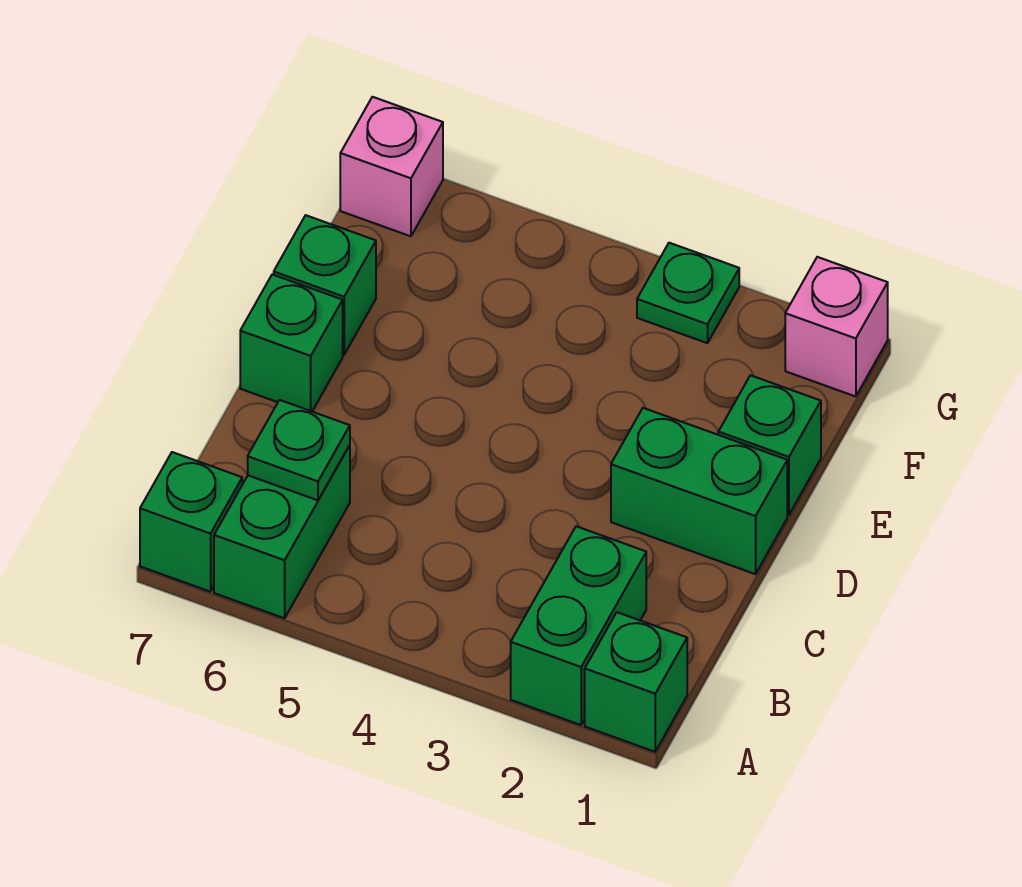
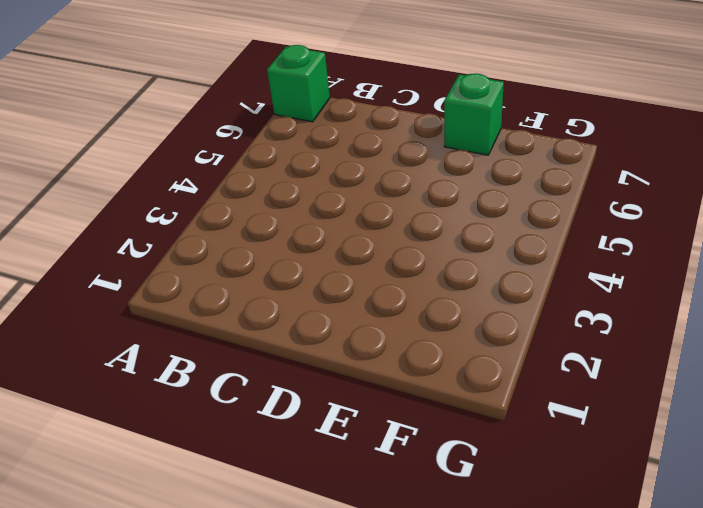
none -> green brick A1 level 1
none -> green brick A2:B2 level 1
none -> green brick A6:B6 level 1

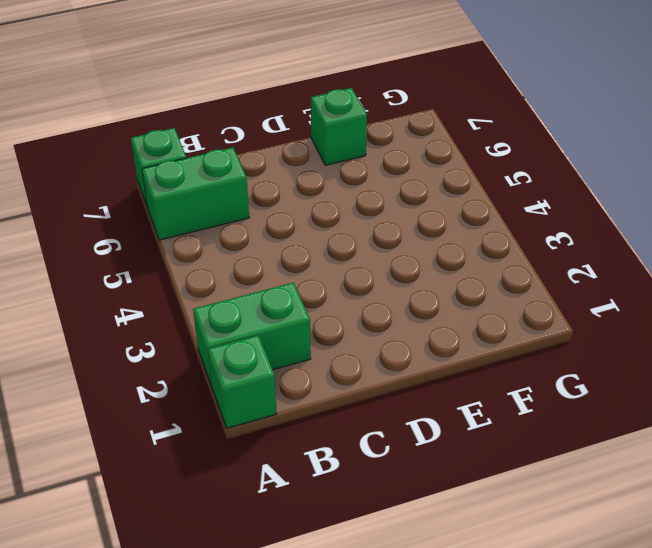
none -> green brick D1:D2 level 1
none -> green brick D7 level 1
none -> green brick E1 level 1

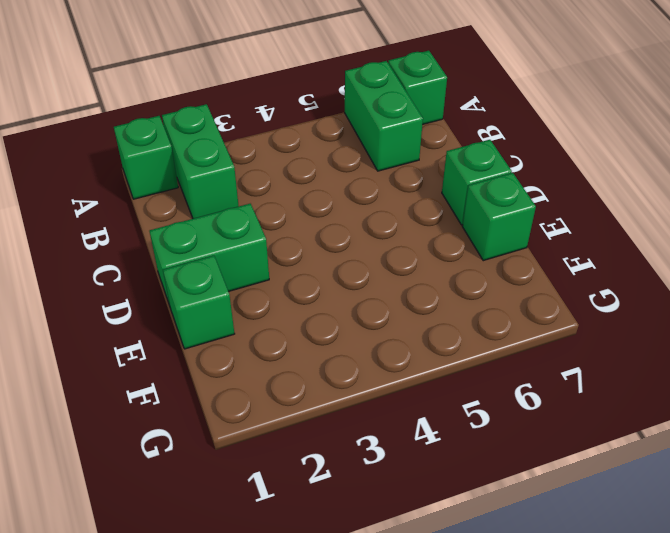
none -> pink brick G1 level 1
none -> green plate G3 level 1
none -> pink brick G7 level 1

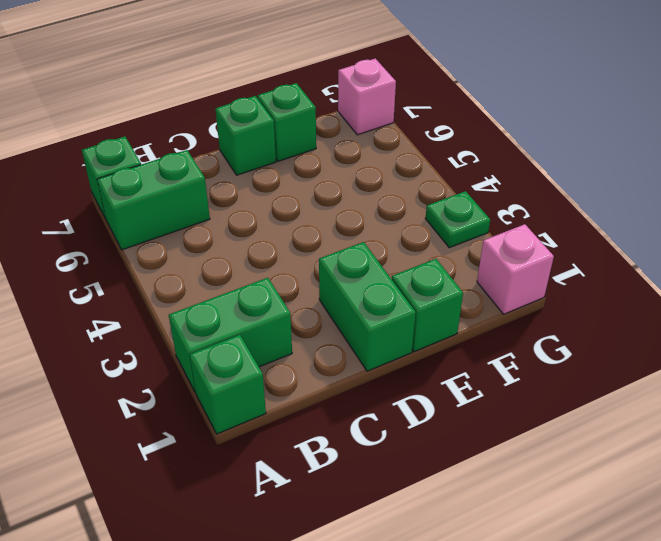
none -> green plate B6 level 2

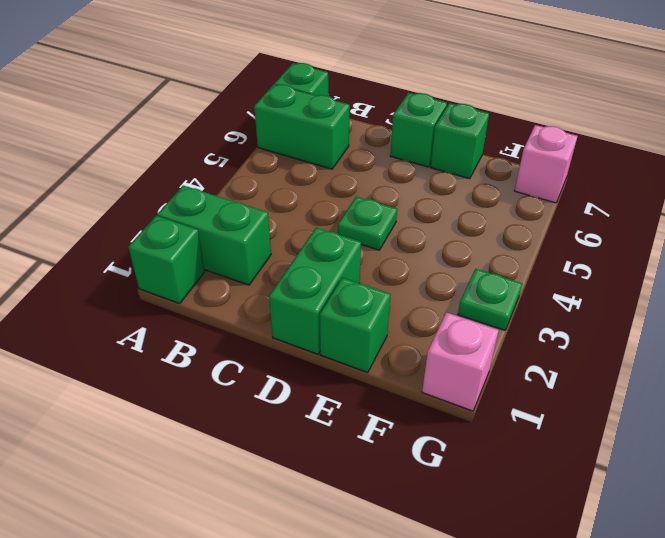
green plate D4 level 1 -> green plate B6 level 2

